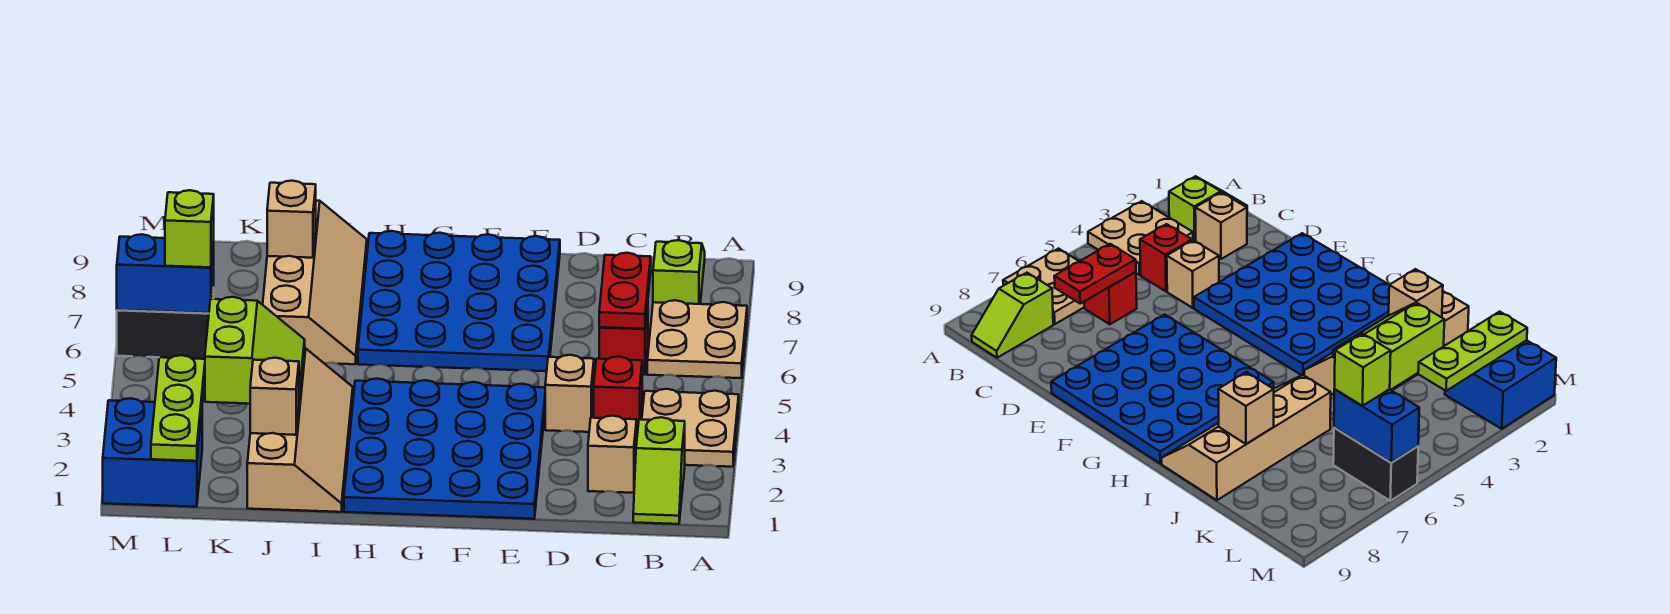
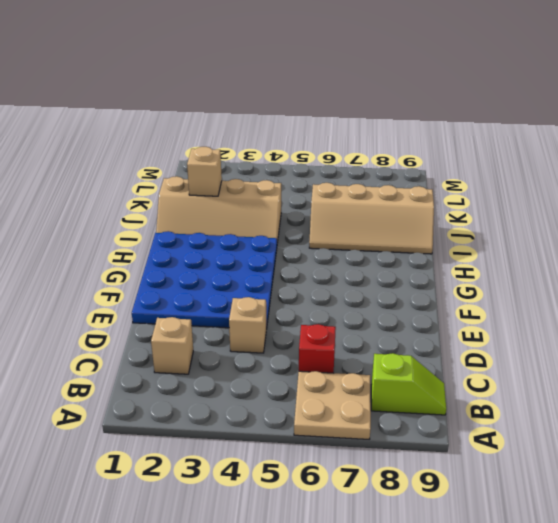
none -> tan plate A3:B4 level 1
none -> lime slope B1:B2 level 1 top 2
none -> red brick C4 level 1

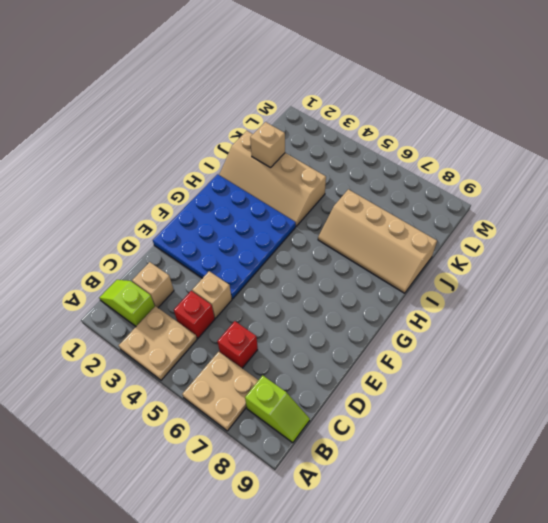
none -> blue plate E6:H9 level 1
none -> blue brick L1:M2 level 1
none -> black brick L6:M6 level 1

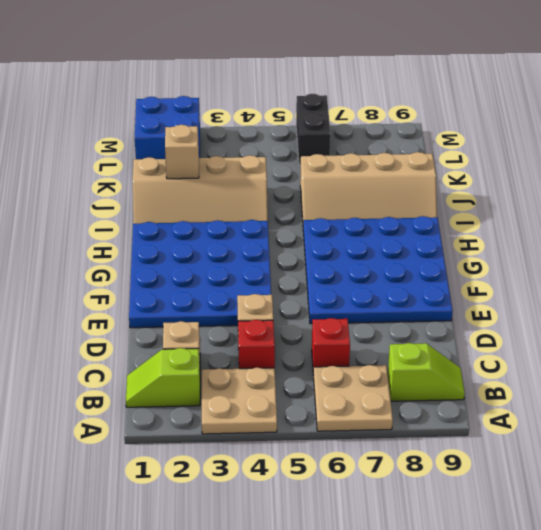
none -> red plate C6:C7 level 2
none -> lime slope J3:K4 level 2 top K
none -> tan brick J8 level 2

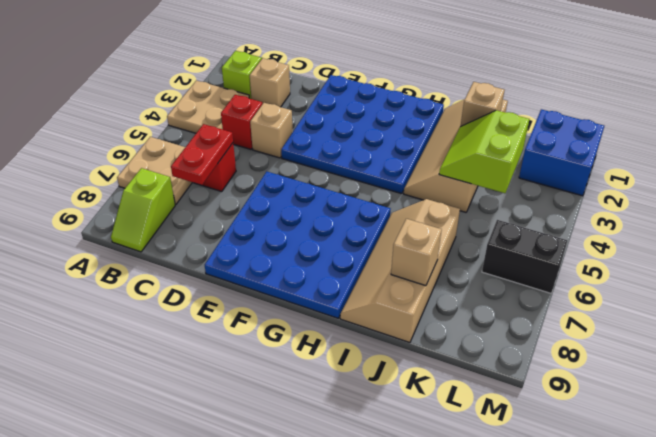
none -> lime plate L1:L3 level 2
none -> blue brick L6:M6 level 2
none -> lime brick L6 level 3

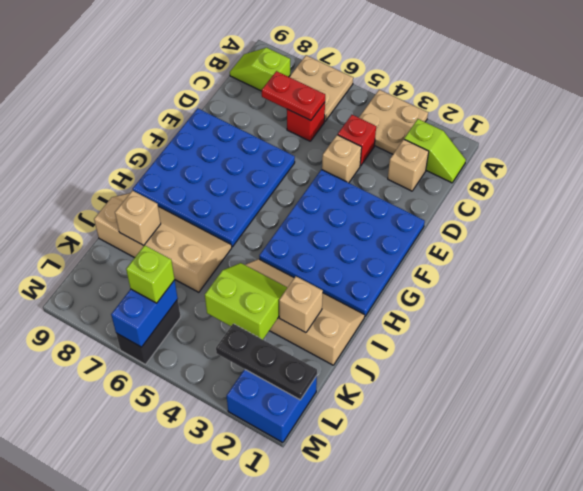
black plate L1:L3 level 2 -> lime plate L1:L3 level 2

